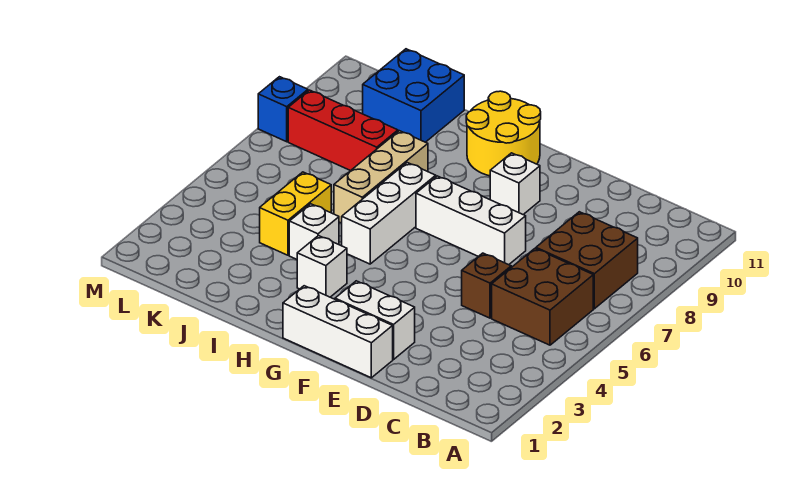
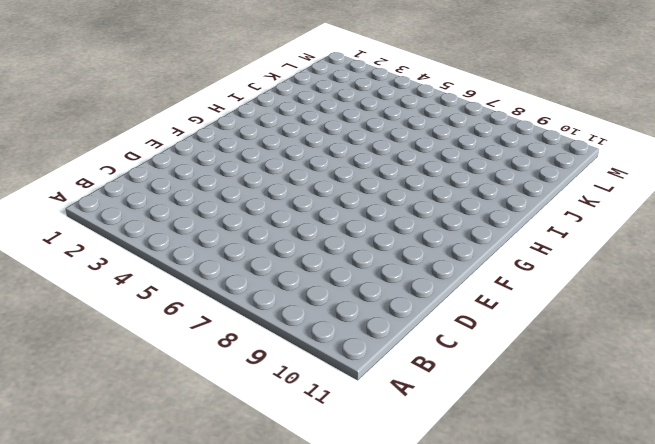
none -> brown brick B5:C6 level 1
none -> brown brick B7:C8 level 1
none -> brown brick D5 level 1

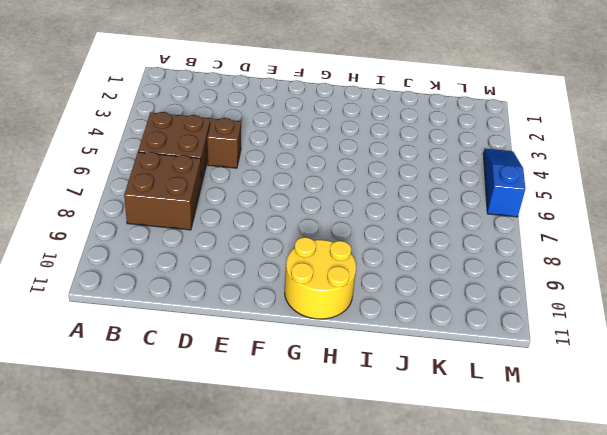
blue slope M4:M6 level 1 top 6 -> none
none -> white brick E1:G1 level 1
none -> white brick E2:F2 level 1
none -> white brick E7:G7 level 1

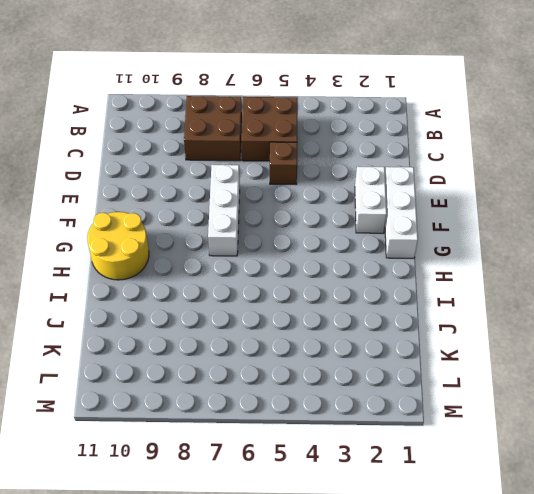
none -> white brick F9 level 1
none -> white brick H3 level 1
none -> white brick H5:H7 level 1

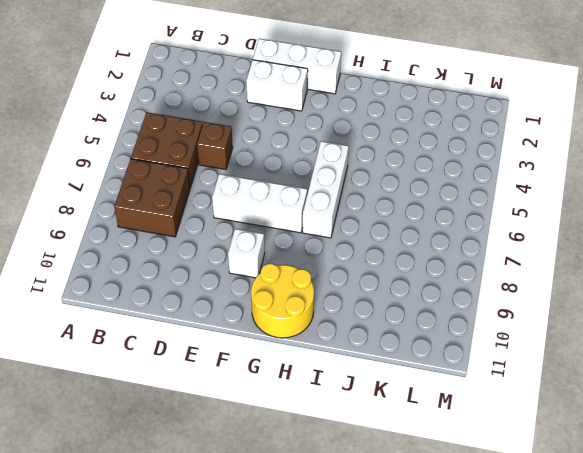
none -> white brick H3 level 1
none -> white brick I4 level 1
none -> tan brick I6:I8 level 1

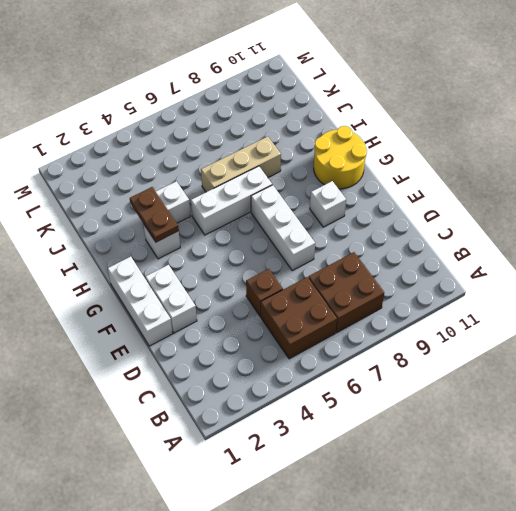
brown plate H3:I3 level 2 -> none
none -> yellow brick J4:J5 level 1
none -> red brick J8:L8 level 1
none -> blue brick J10:K11 level 1

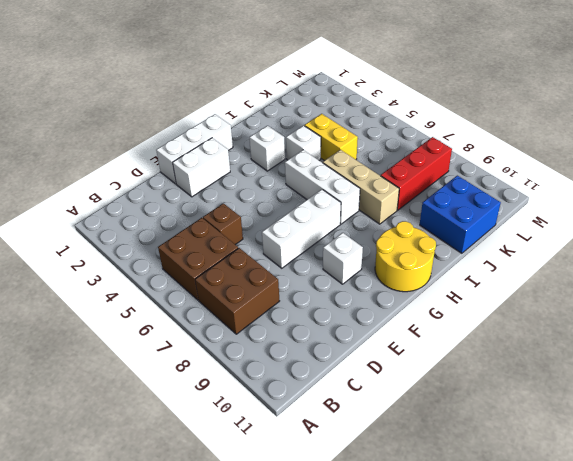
none -> blue brick M8 level 1

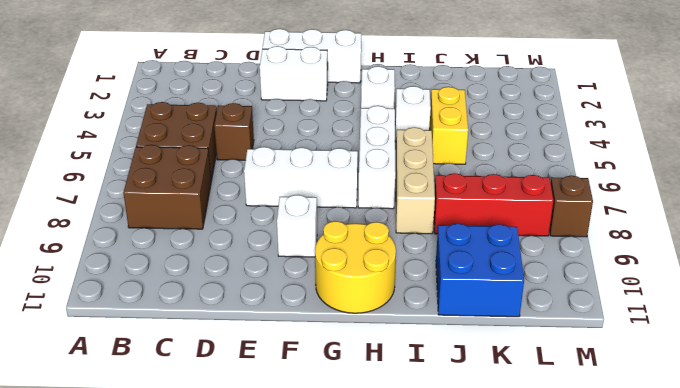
brown brick M8 level 1 -> blue brick M8 level 1

